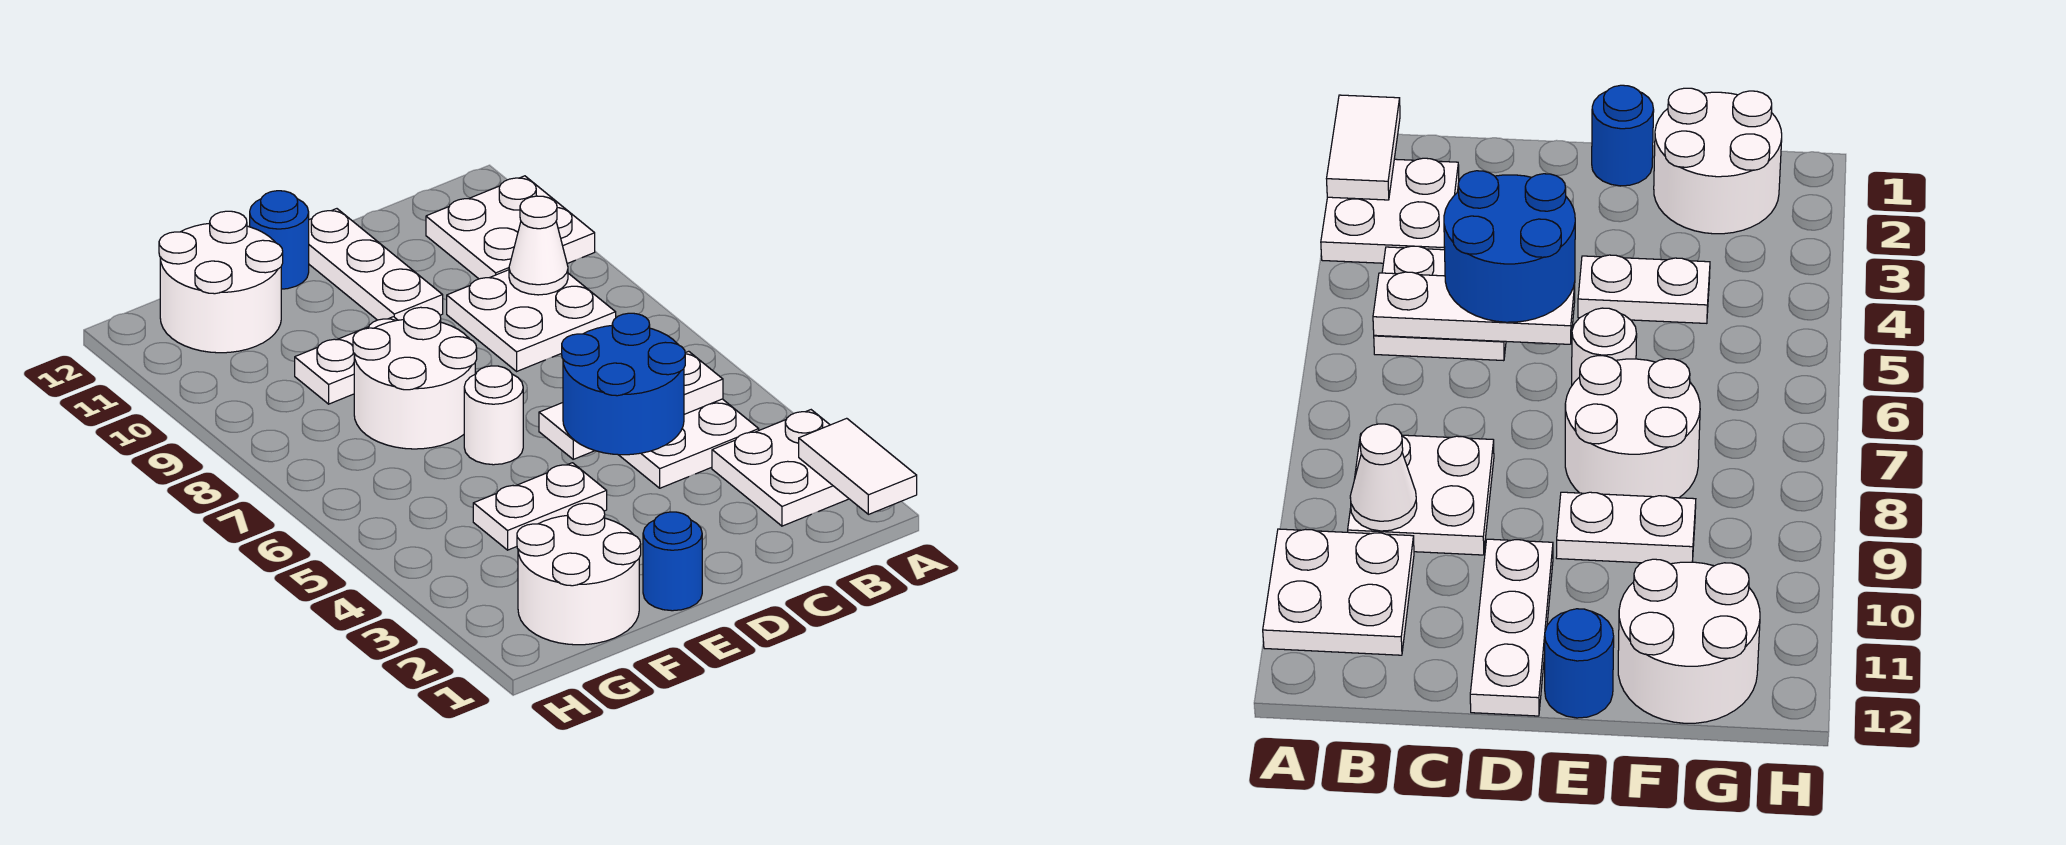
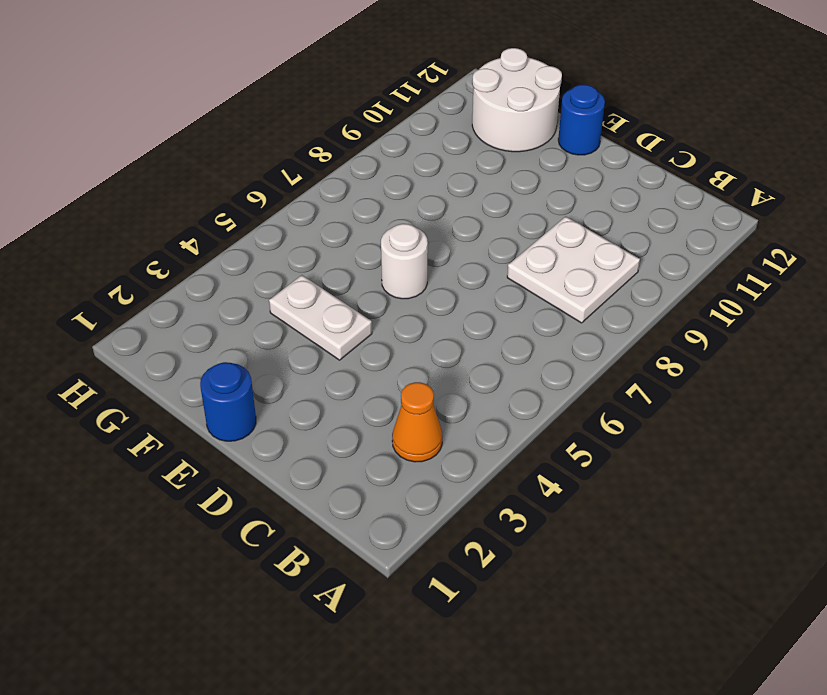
orange cone B3 level 1 -> white plate A2:B3 level 1
none -> white plate A10:B11 level 1
none -> white plate B4:C5 level 1
none -> white plate D10:D12 level 1

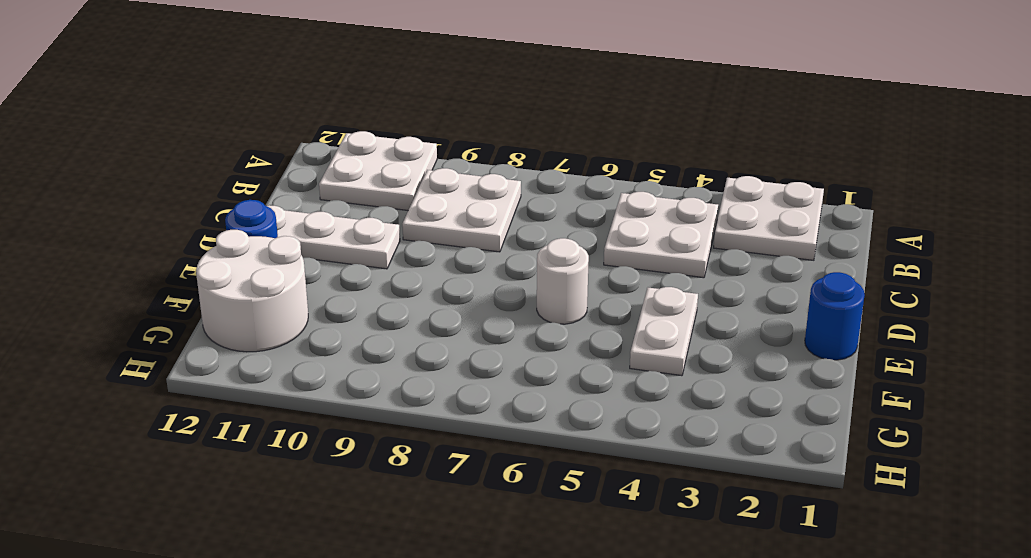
none -> white round brick E7:F8 level 1
none -> white plate E9:F9 level 1
none -> white round brick F1:G2 level 1

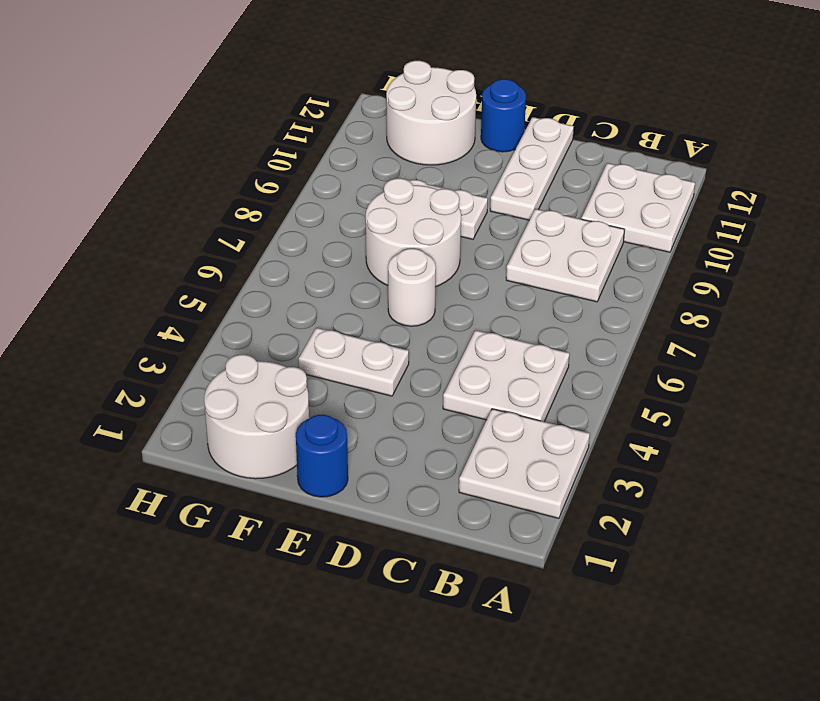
none -> white tile A1:A2 level 2
none -> white plate B5:D5 level 2
none -> white cone B9 level 2

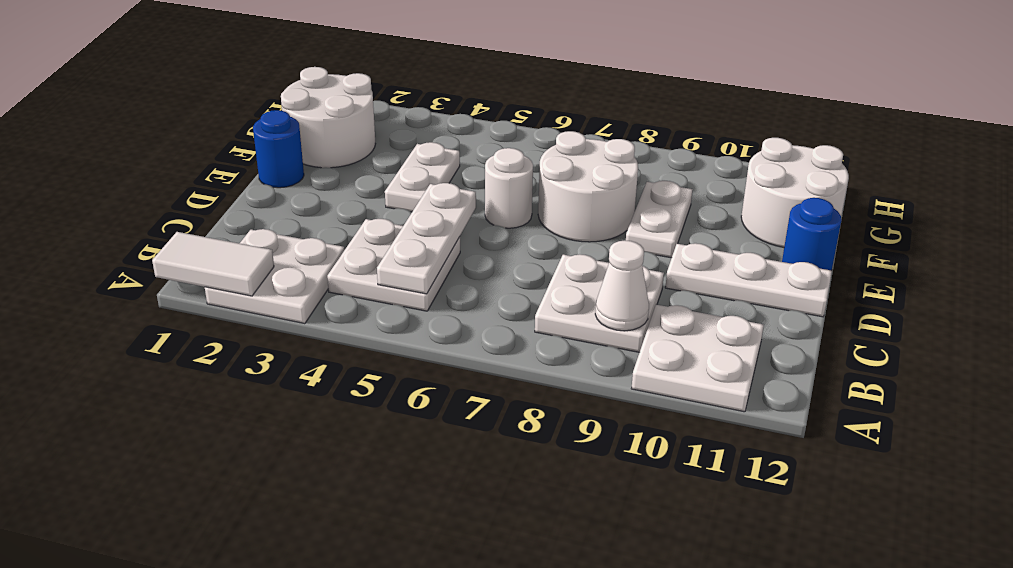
none -> blue round brick C4:D5 level 3

